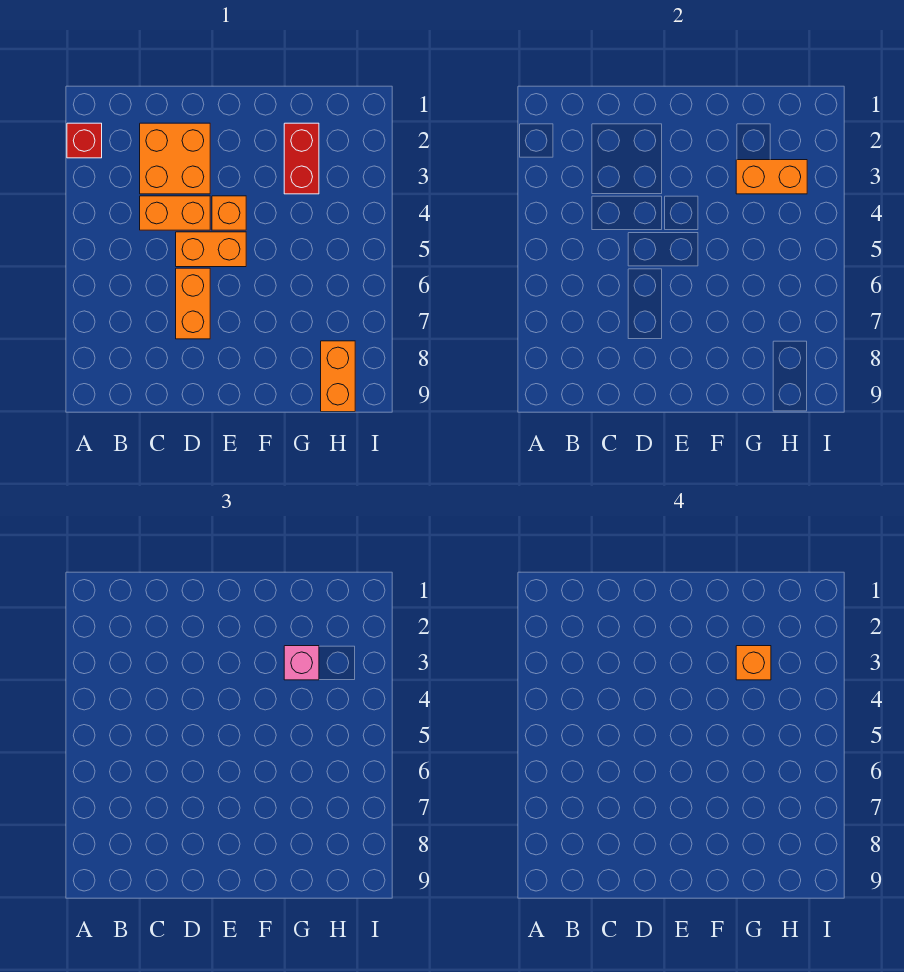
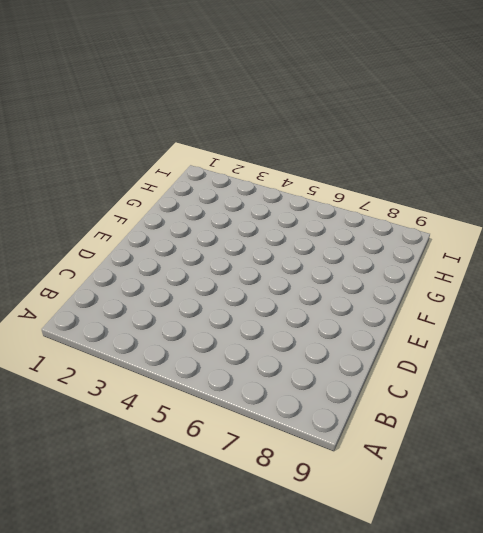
none -> red brick A2 level 1
none -> orange brick C2:D3 level 1

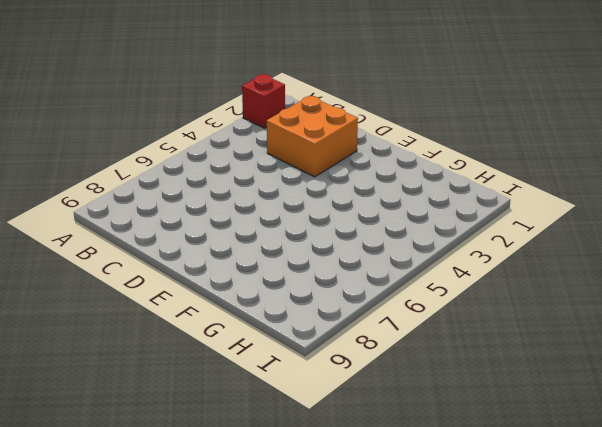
none -> orange brick C4:D4 level 1
none -> orange brick D5:E5 level 1

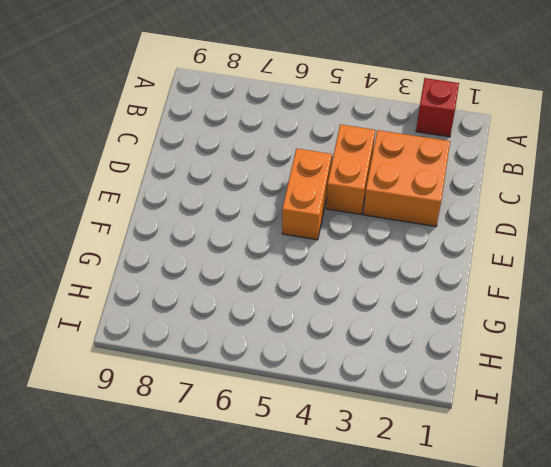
none -> orange brick D6:D7 level 1
none -> orange brick E4 level 1

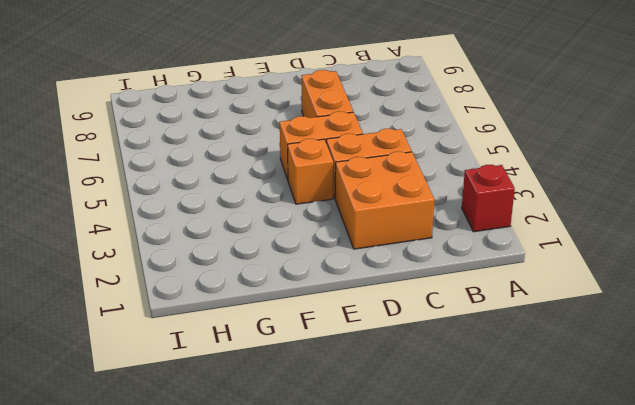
none -> red brick G2:G3 level 1
none -> orange brick H8:H9 level 1

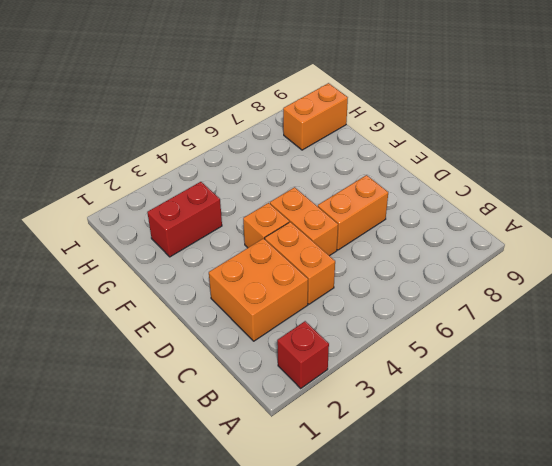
none -> orange brick G3:H3 level 2
none -> pink brick G3 level 3

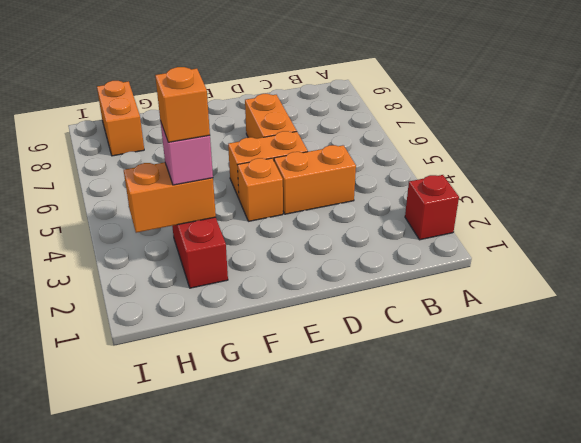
none -> orange brick C2:D3 level 1

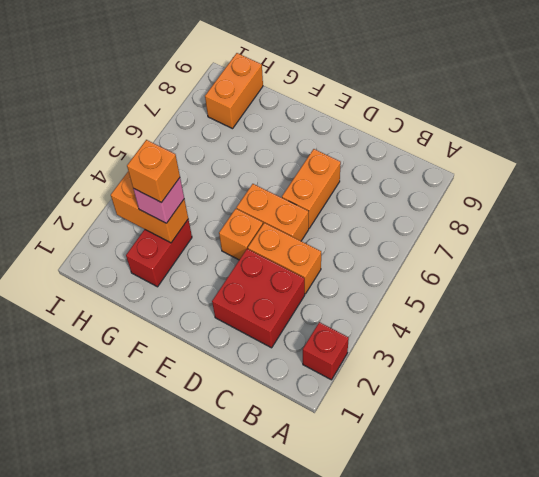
red brick C2:D3 level 1 -> orange brick C2:D3 level 1

